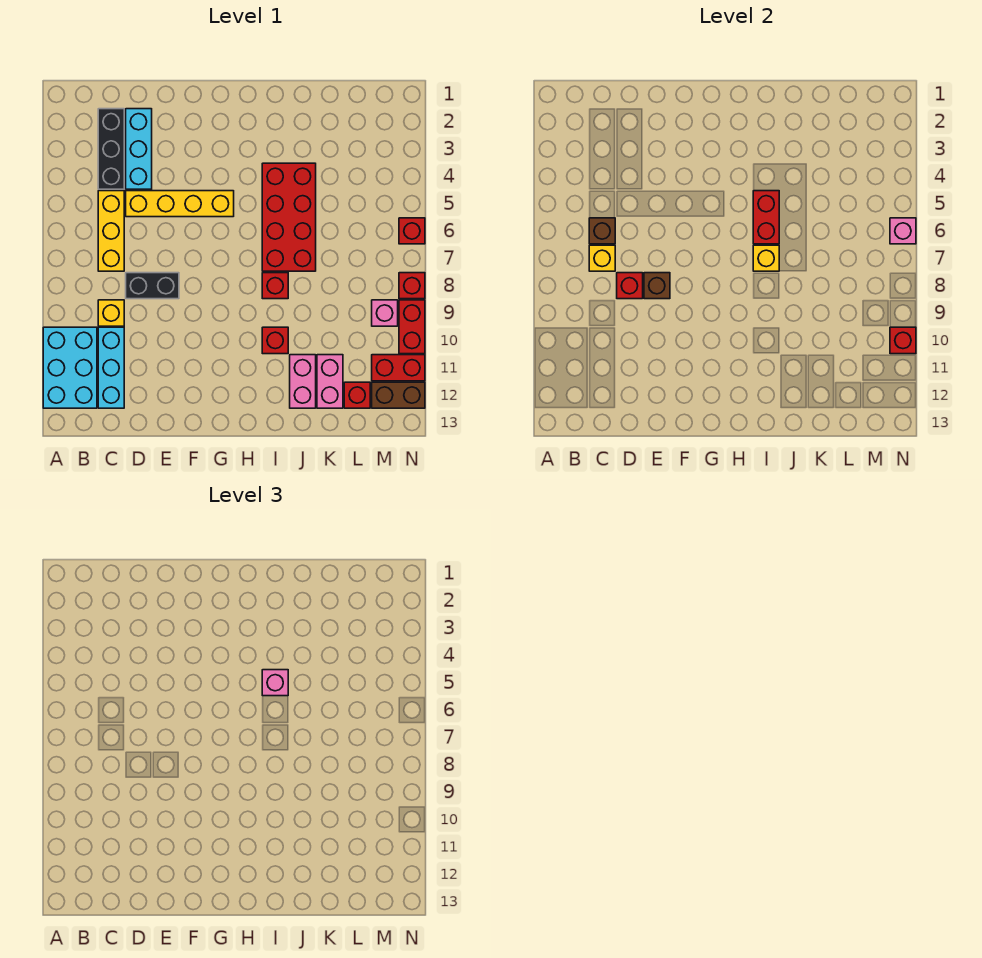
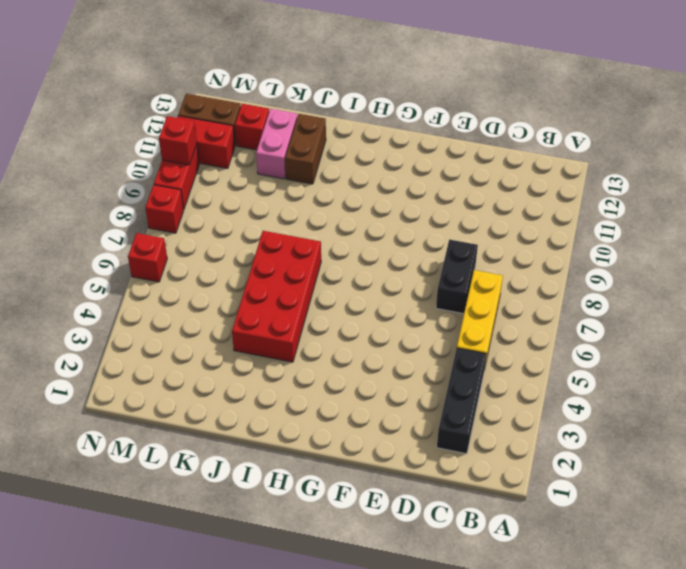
black brick D7:D8 level 1 -> black brick D8:E8 level 1
brown brick J11:J12 level 1 -> pink brick J11:J12 level 1
none -> cyan brick A10:B12 level 1
none -> yellow brick C9 level 1
none -> cyan brick C10:C12 level 1

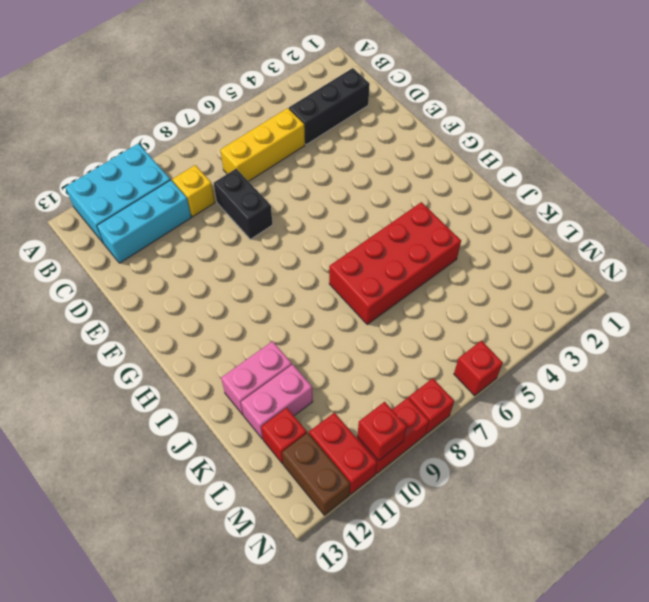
none -> cyan brick D2:D4 level 1
none -> yellow brick D5:G5 level 1
none -> red brick I8 level 1

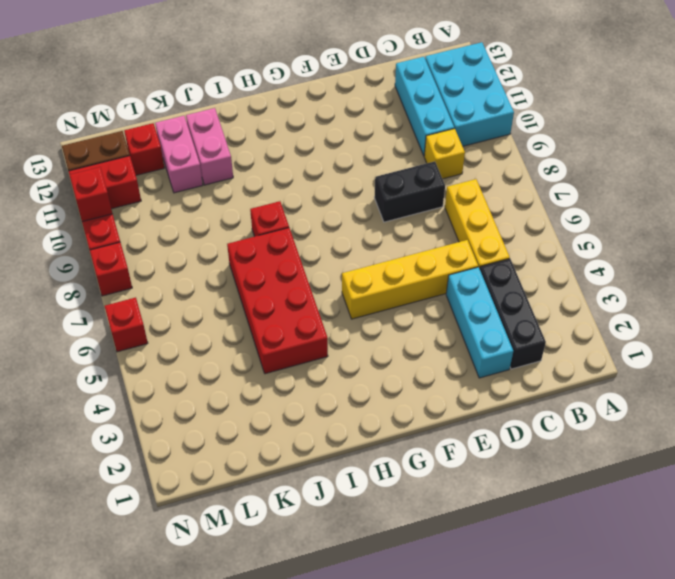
none -> red brick I10 level 1
none -> pink brick M9 level 1
none -> brown brick C6 level 2

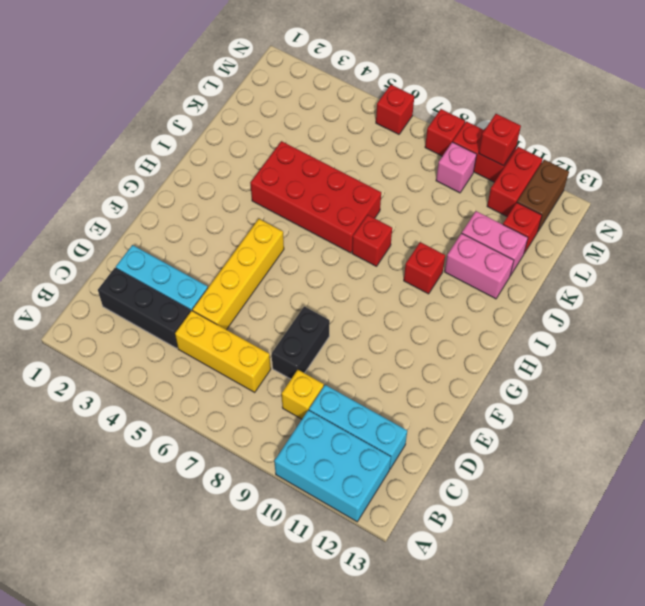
none -> brown brick C6 level 2
none -> yellow brick C7 level 2
none -> red brick D8 level 2

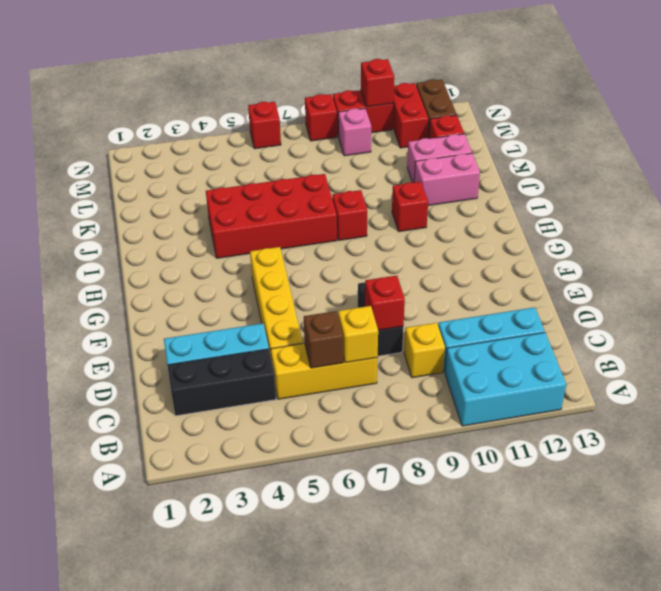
none -> brown brick E8 level 2
none -> red brick I5:I6 level 2
none -> yellow brick I7 level 2

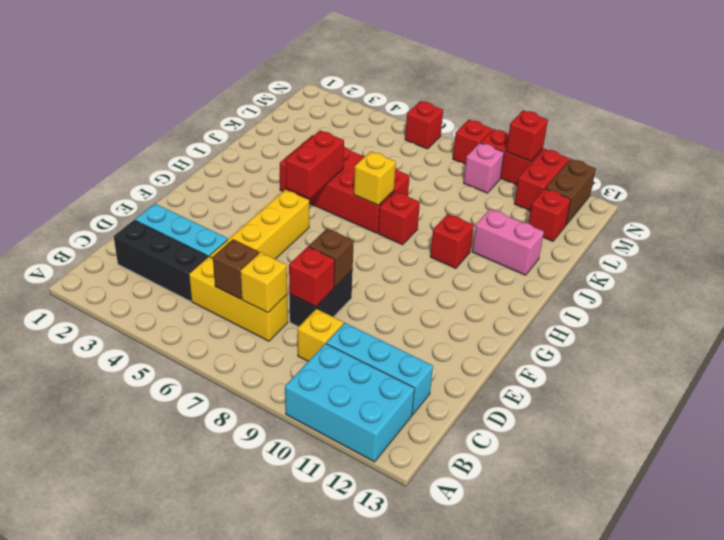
red brick H5:I5 level 2 -> red brick I5:I6 level 2
none -> pink brick K11:K12 level 1
none -> pink brick N6 level 2
none -> pink brick I5 level 3

